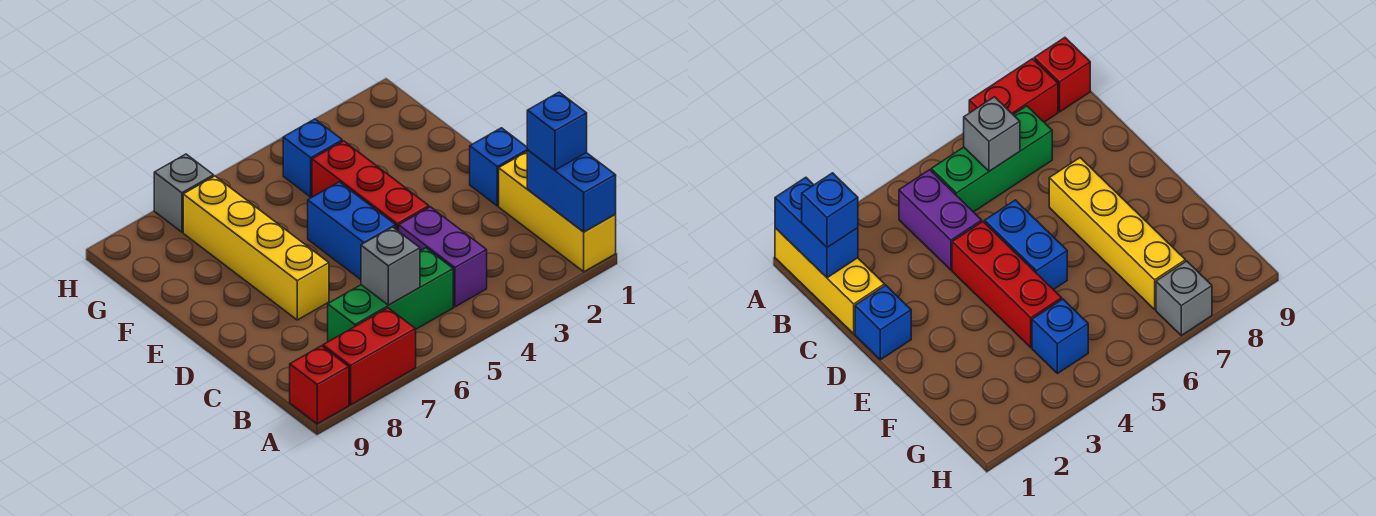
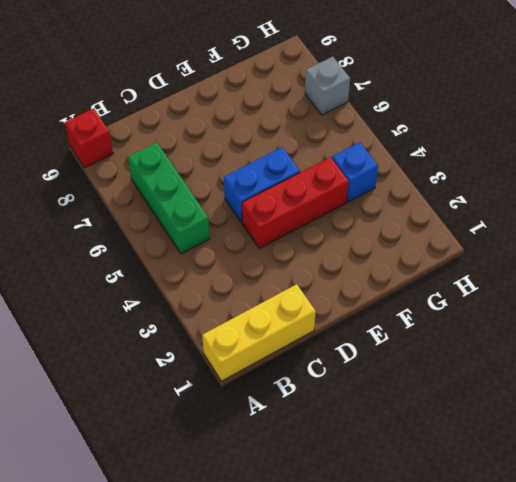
none -> red brick A7:A8 level 1
none -> purple brick B4:C4 level 1
none -> blue brick D1 level 1

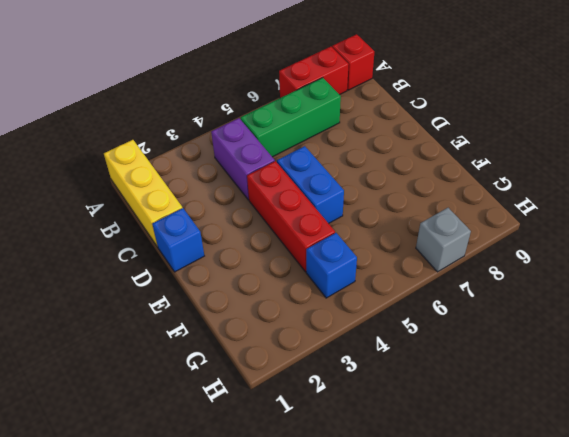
none -> yellow brick D7:G7 level 1
none -> blue brick A1:B1 level 2
none -> grey brick B6 level 2

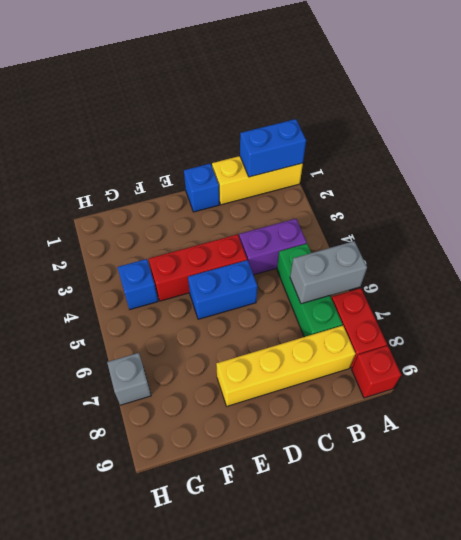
grey brick A6:B6 level 2 -> grey brick B6 level 2
yellow brick B8:E8 level 1 -> yellow brick D7:G7 level 1
none -> blue brick B1 level 3

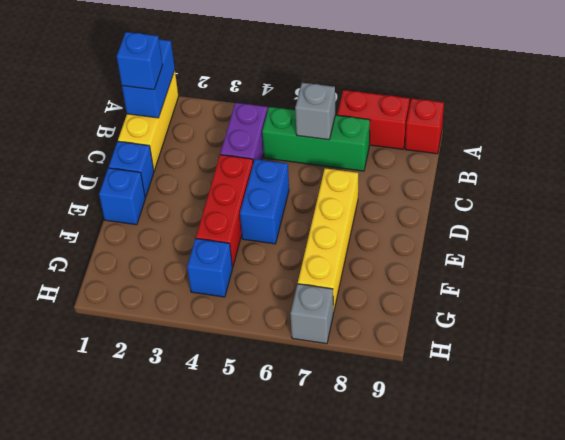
blue brick E1 level 1 -> none

